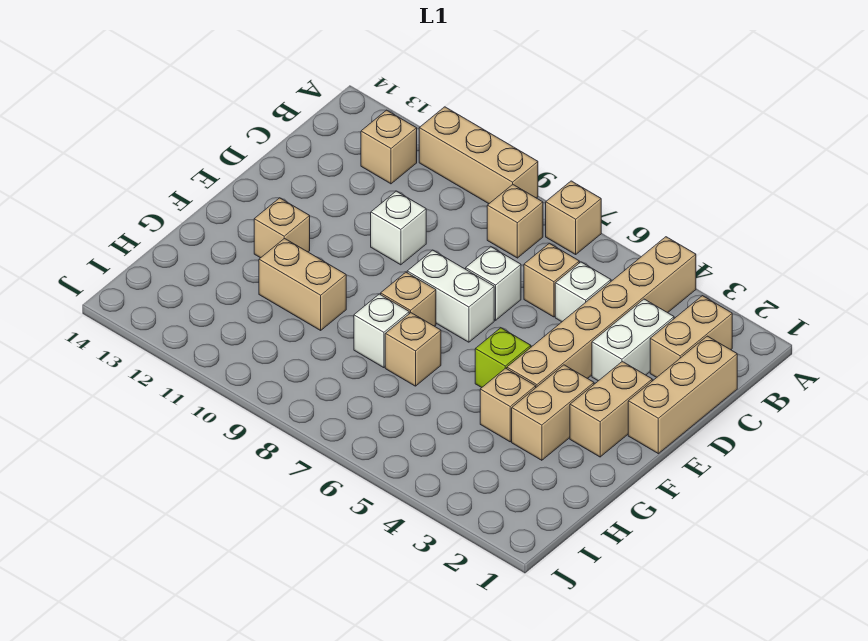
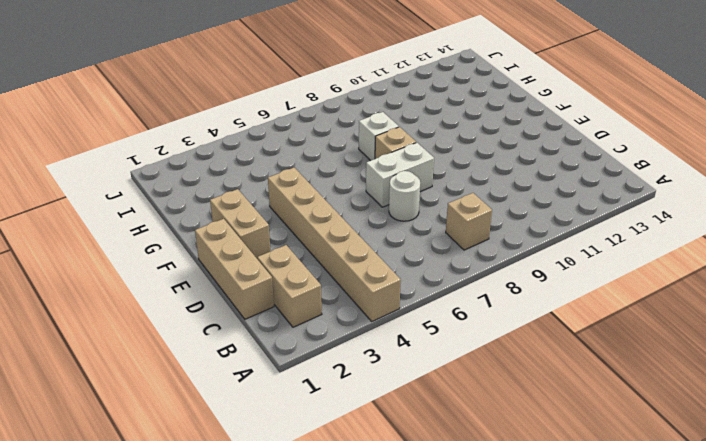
white round brick D7 level 1 -> white brick D7 level 1
none -> tan brick A7 level 1
none -> tan brick A9:A11 level 1
none -> tan brick B12 level 1

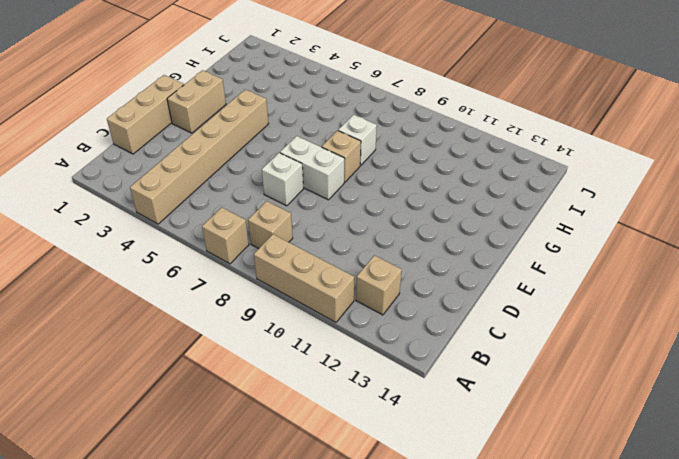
none -> tan brick B2:C2 level 1
none -> white brick C3:D3 level 1
none -> white brick C5 level 1

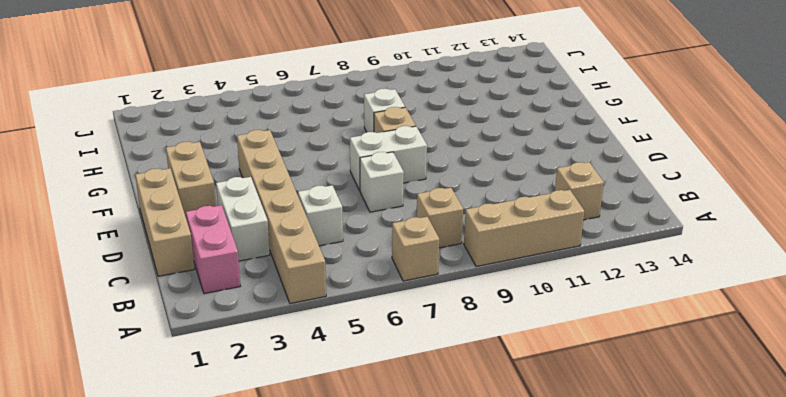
pink brick B2:C2 level 1 -> tan brick B2:C2 level 1
none -> tan brick C6 level 1
none -> white brick D10 level 1
none -> tan brick F3:G3 level 1

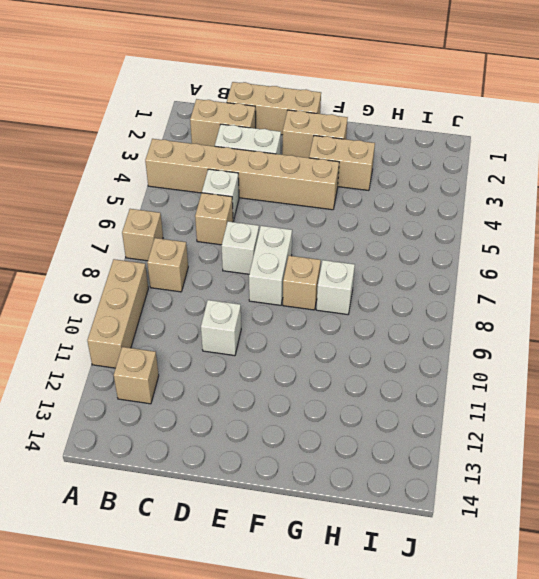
none -> lime brick F5 level 1
none -> tan brick F12 level 1
none -> tan brick G4 level 1

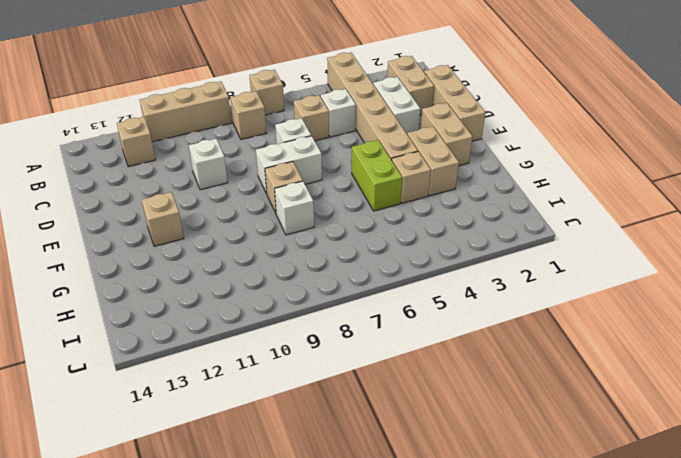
lime brick F5:G5 level 1 -> lime brick F5 level 1
none -> tan brick G7 level 1
none -> tan brick G10:G11 level 1

